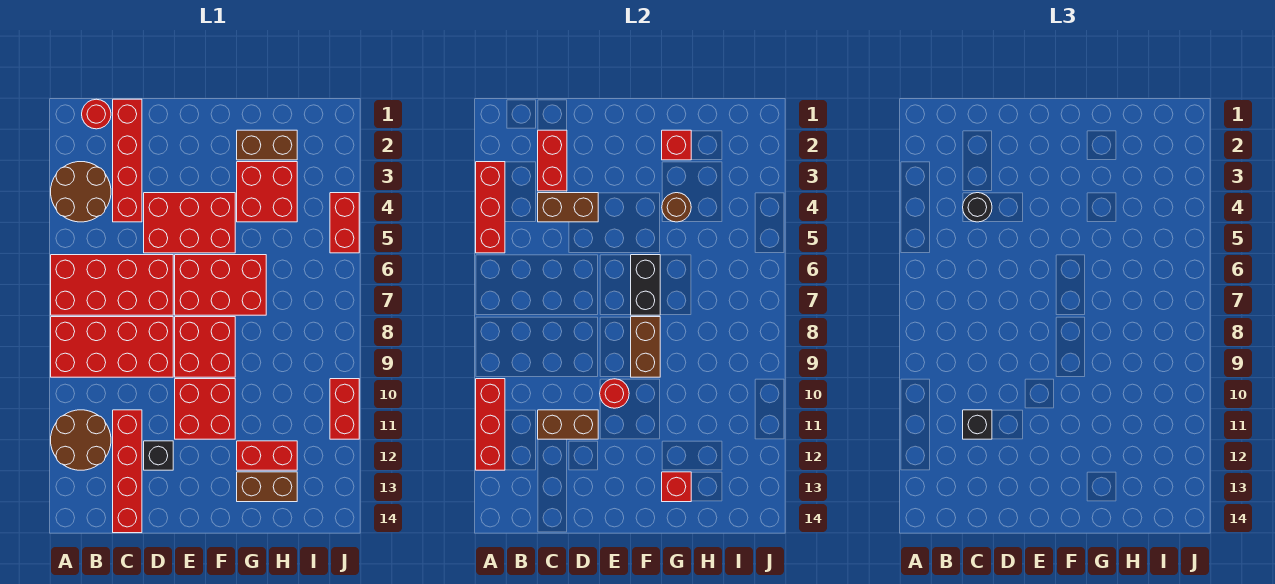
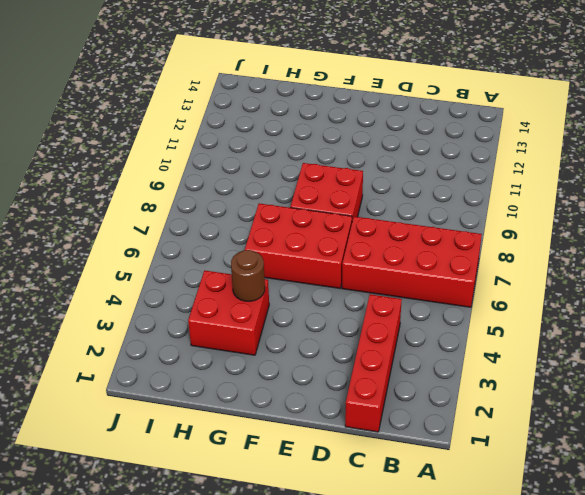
none -> brown round brick A3:B4 level 1
none -> red brick A8:D9 level 1
none -> brown round brick A11:B12 level 1
none -> red round brick B1 level 1

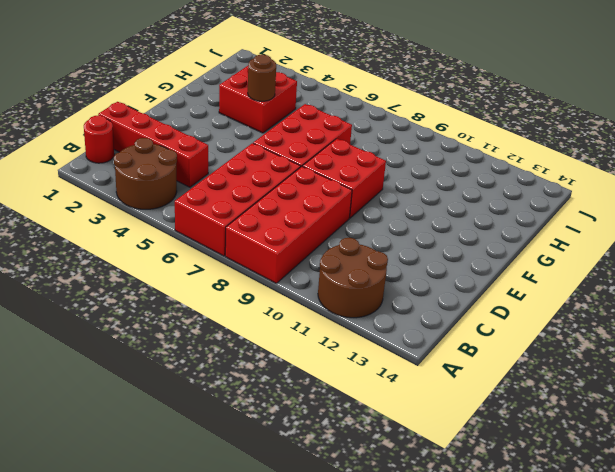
none -> red brick C11:C14 level 1
none -> red brick D4:F5 level 1
none -> black brick D12 level 1
none -> red brick E10:F11 level 1

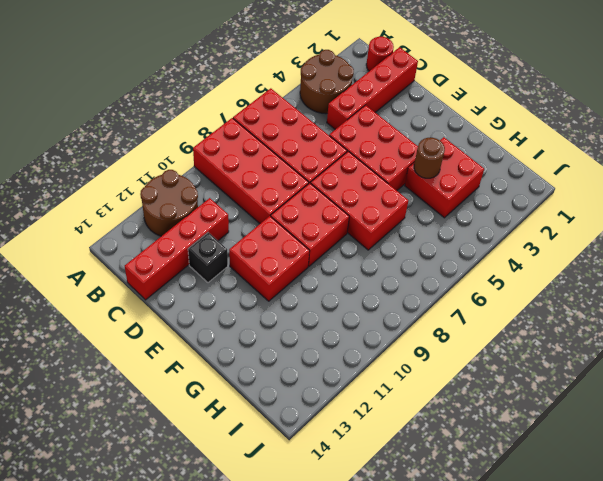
none -> brown brick G2:H2 level 1
none -> red brick G12:H12 level 1
none -> brown brick G13:H13 level 1
none -> red brick J4:J5 level 1

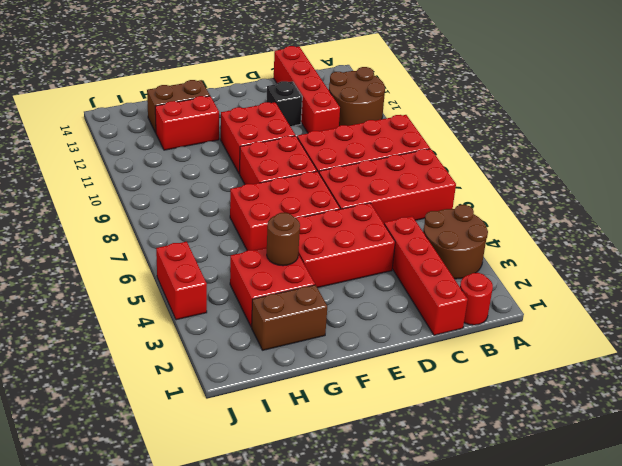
none -> red brick J10:J11 level 1
none -> red brick A3:A5 level 2
none -> red brick A10:A12 level 2
none -> red brick C2:C3 level 2

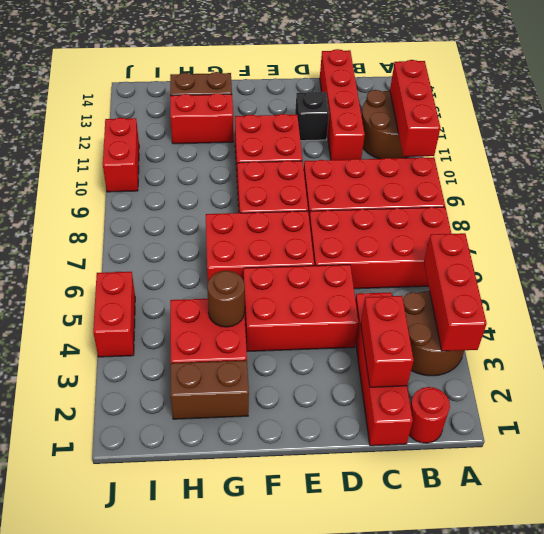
none -> brown brick C4:D4 level 2
none -> brown brick C11:D11 level 2
none -> red round brick E10 level 2
none -> black brick F6:F7 level 2

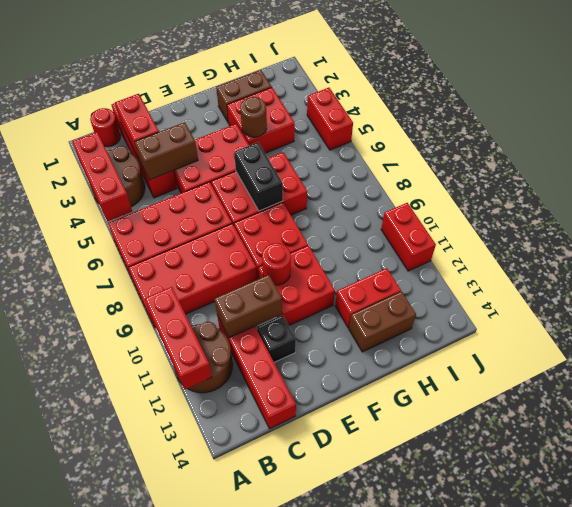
none -> brown brick F8:F9 level 2
none -> red brick G2 level 2
none -> red brick G13 level 2
none -> black round brick C4 level 3

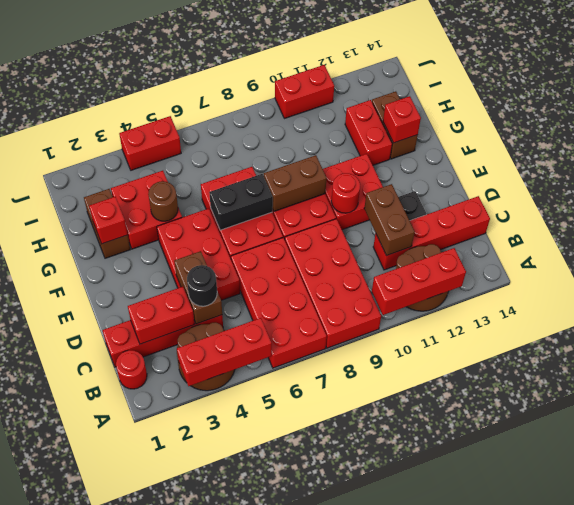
none -> black brick C11 level 3

